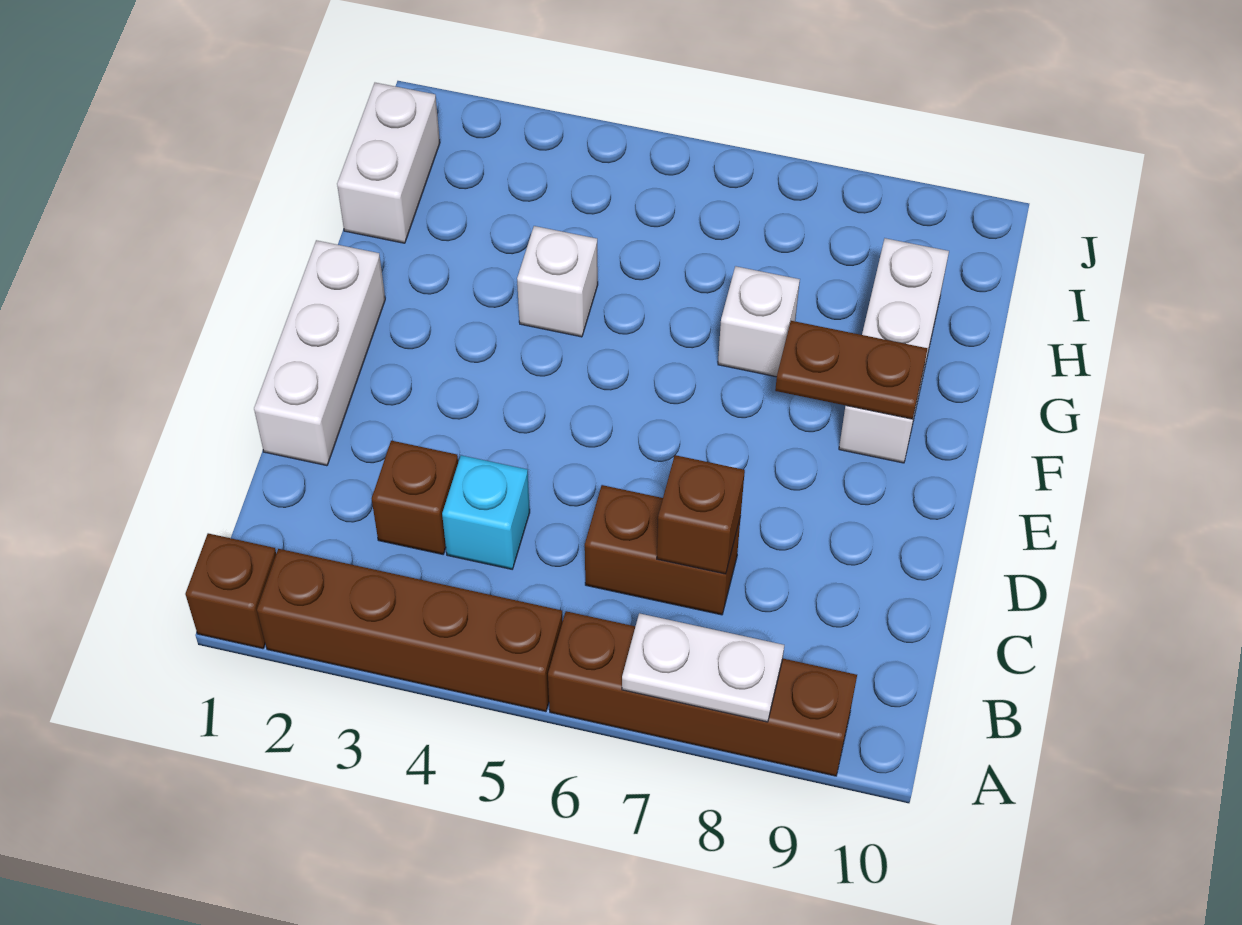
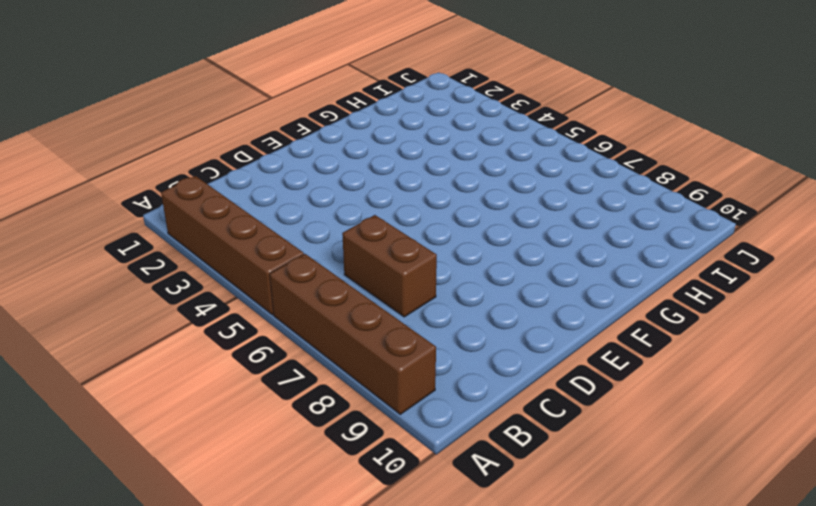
none -> brown brick A1 level 1
none -> brown brick C3 level 1
none -> cyan brick C4 level 1

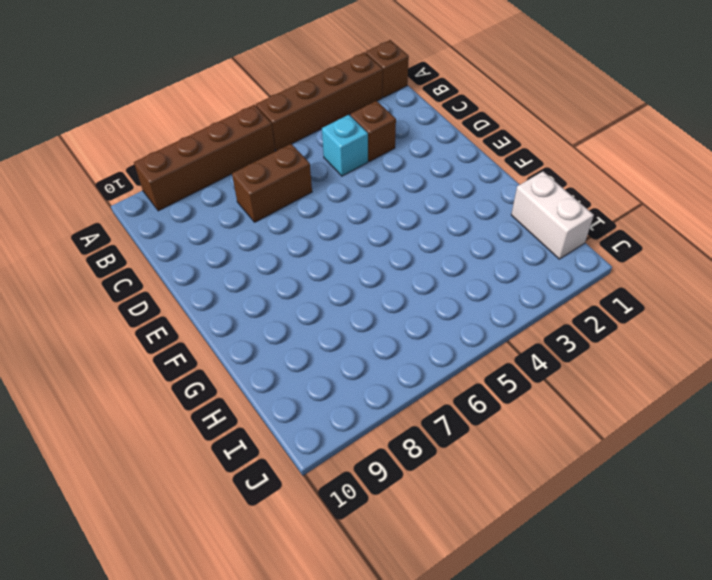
none -> white brick D1:F1 level 1
none -> white brick F9:H9 level 1
none -> white brick G4 level 1

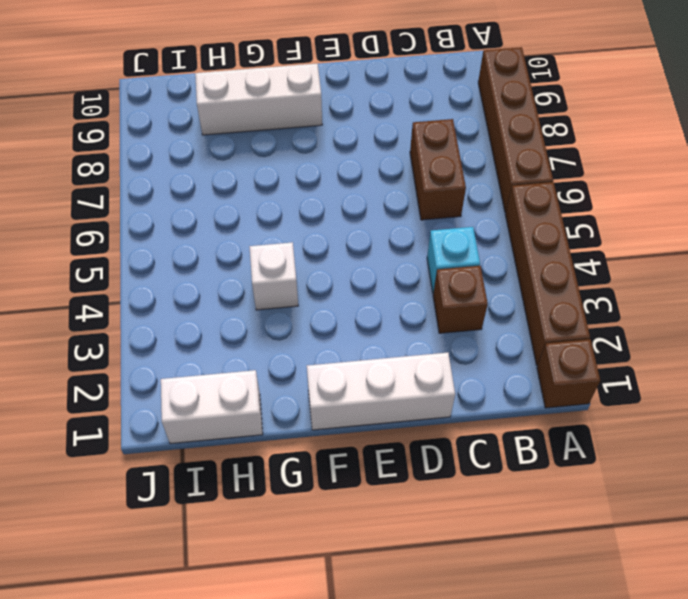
none -> white brick G7 level 1
none -> white plate A7:A8 level 2
none -> brown brick C7 level 2

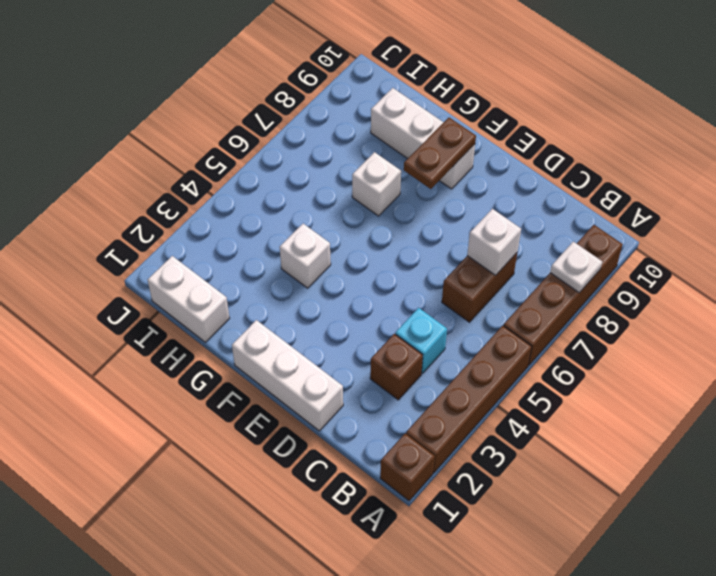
white plate A8 level 2 -> white plate A7:A8 level 2
white brick C7 level 2 -> brown brick C7 level 2

